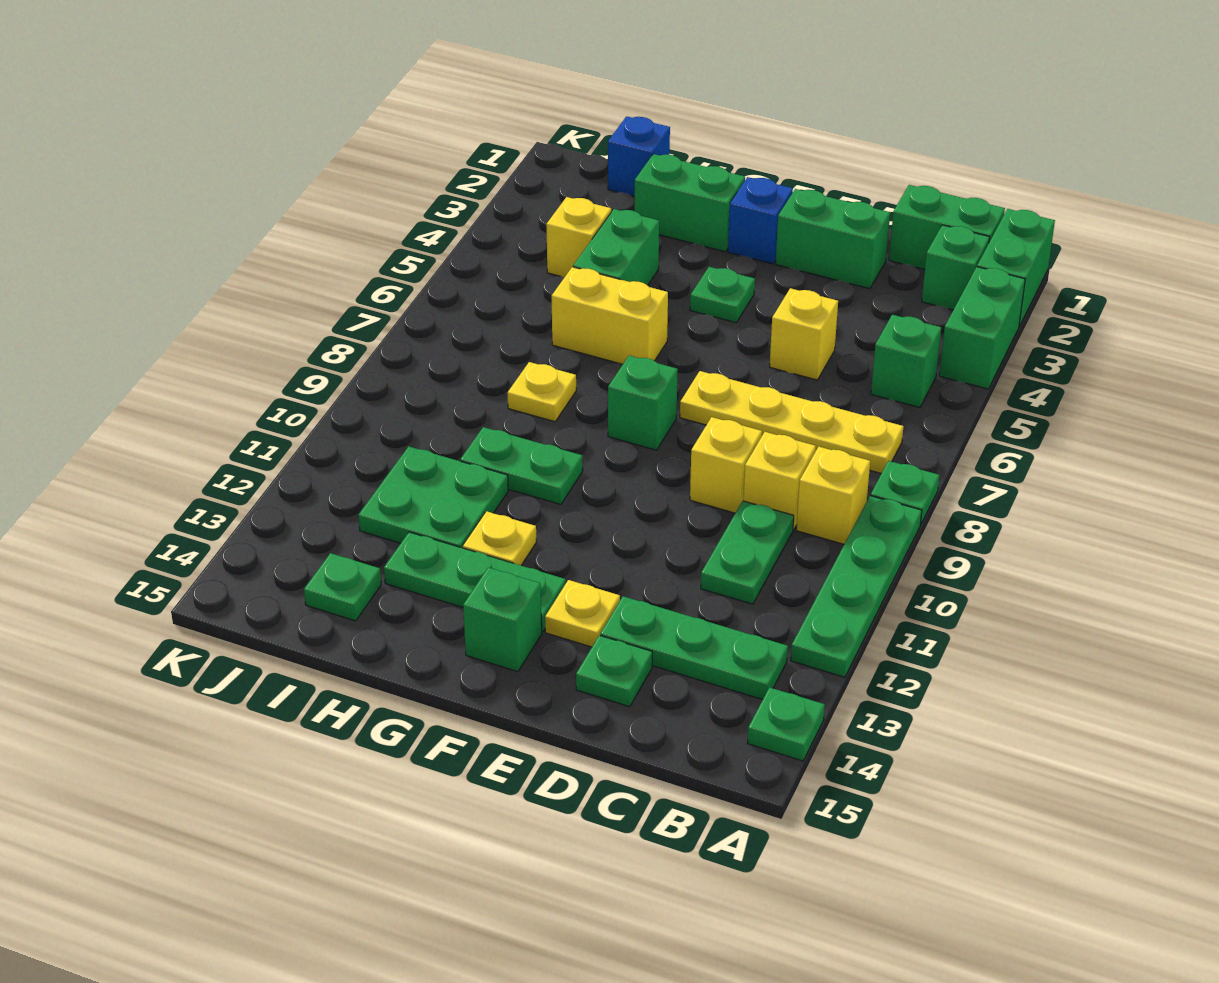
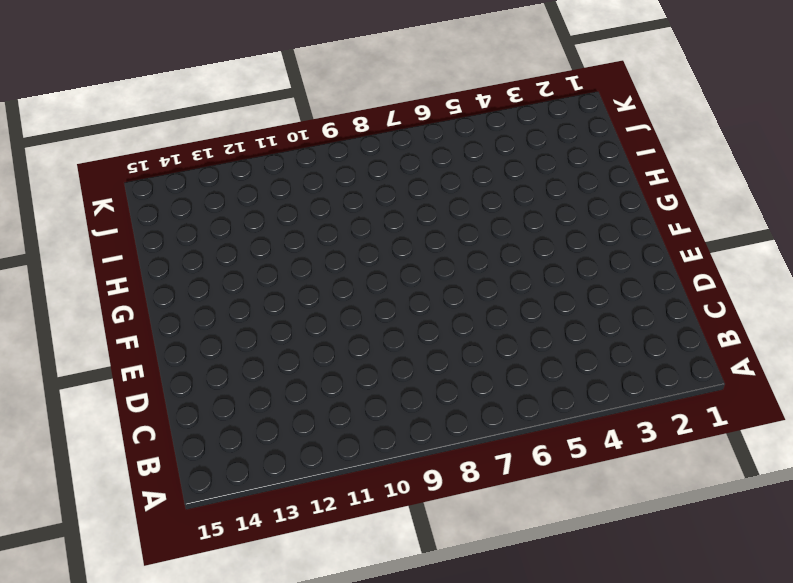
none -> green brick A1:A2 level 1
none -> green brick A3:A4 level 1
none -> green plate A8 level 1
none -> green plate A9:A12 level 1

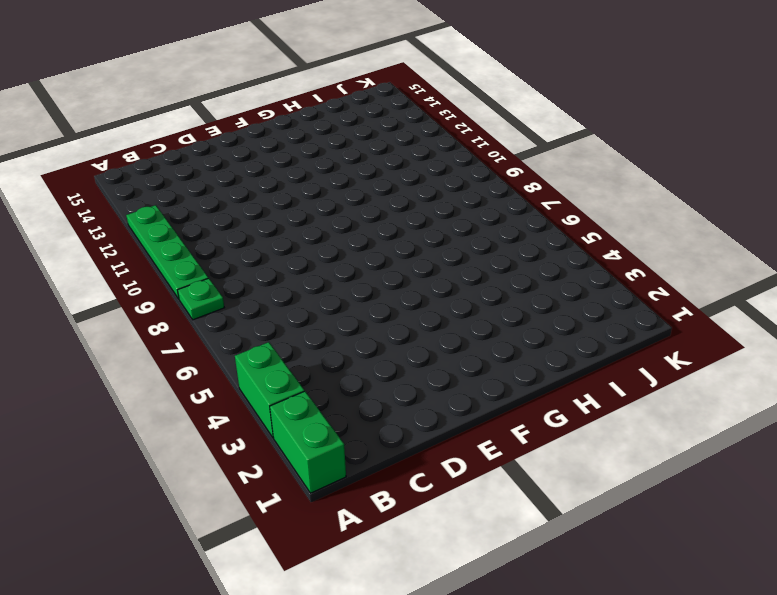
none -> green plate A14 level 1
none -> green brick B1:C1 level 1
none -> green brick B2 level 1
none -> green brick B5 level 1

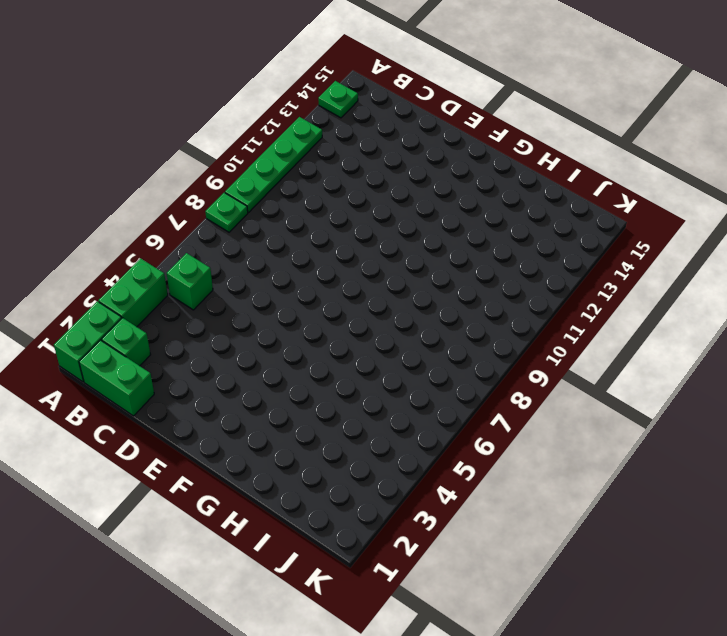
none -> yellow plate B7:E7 level 1
none -> yellow brick B9 level 1
none -> green plate B13:D13 level 1
none -> yellow brick C9 level 1

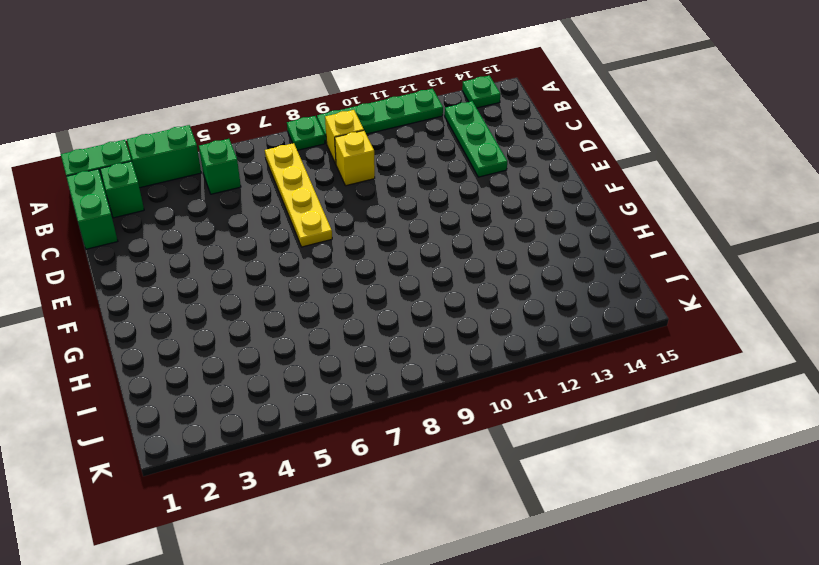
none -> green plate C10:C11 level 1
none -> green brick D2:E2 level 1
none -> yellow brick D5 level 1
none -> yellow brick D9 level 1

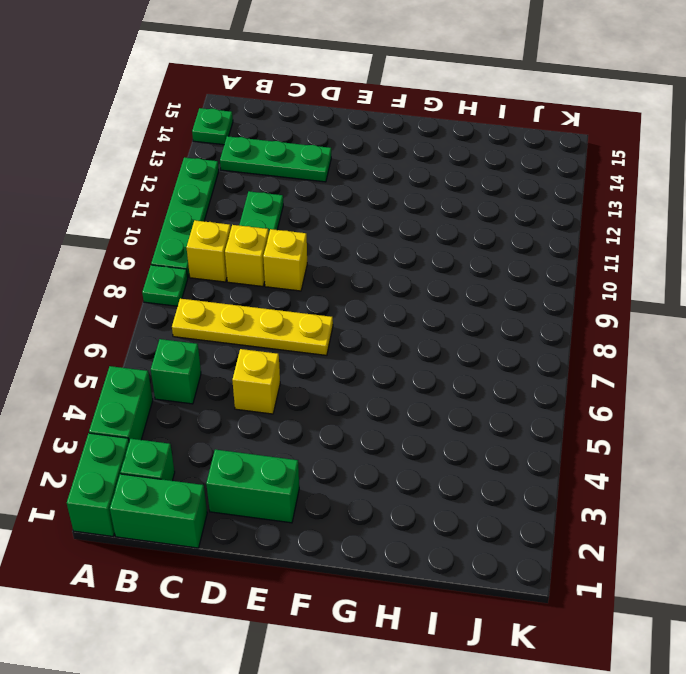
none -> green plate D14 level 1
none -> yellow plate E13 level 1
none -> blue brick F2 level 1
none -> green plate F4 level 1

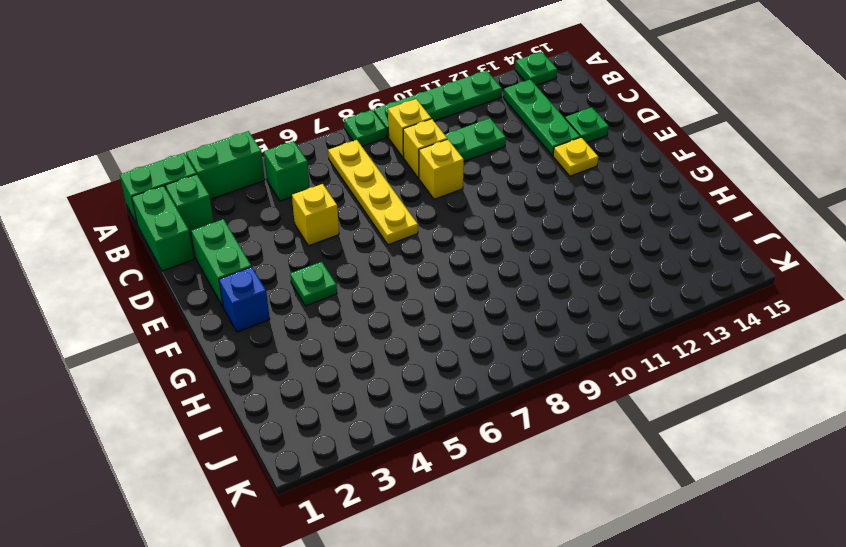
none -> green brick F8 level 1
none -> green plate F13:H13 level 1
none -> green brick F14 level 1
none -> green brick G2:H2 level 1

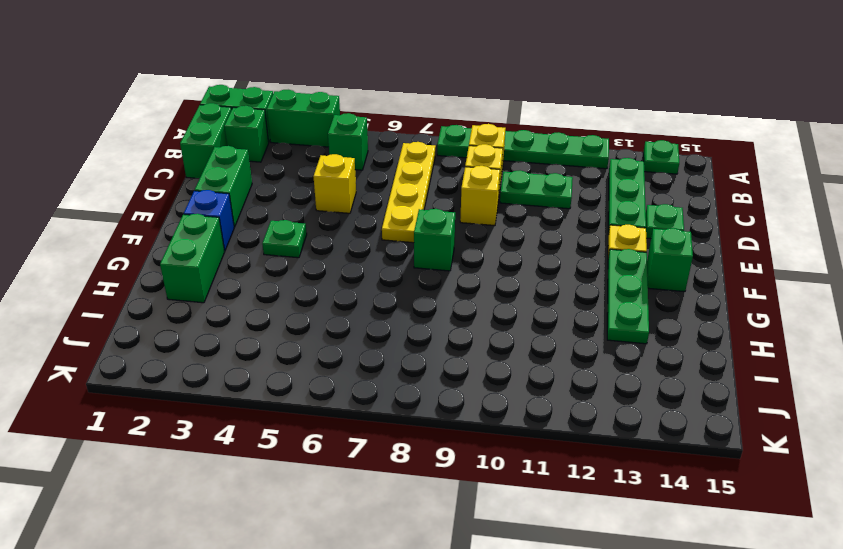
none -> yellow brick G6:H6 level 1
none -> green plate G10:H10 level 1
none -> yellow plate G12 level 1
none -> green brick H4:H5 level 1

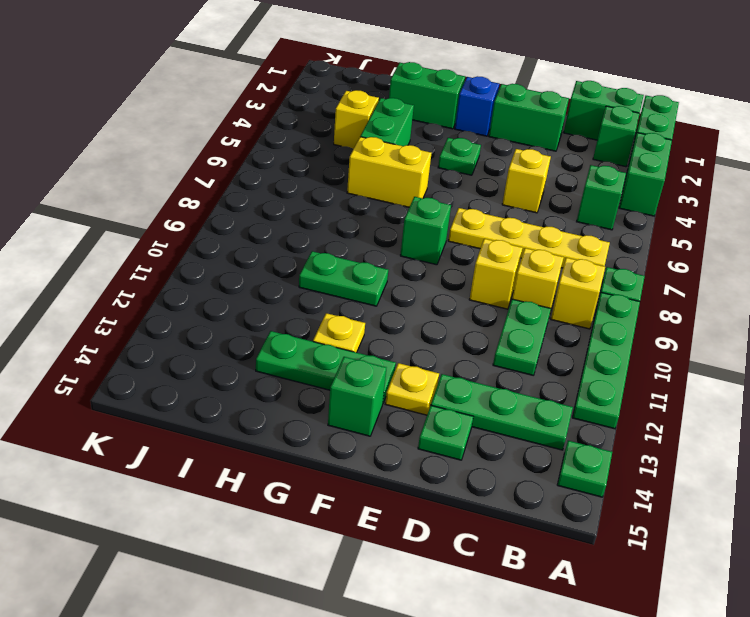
none -> yellow plate H8 level 1
none -> green plate H11:I12 level 1
none -> blue brick I1 level 1
none -> green plate I14 level 1

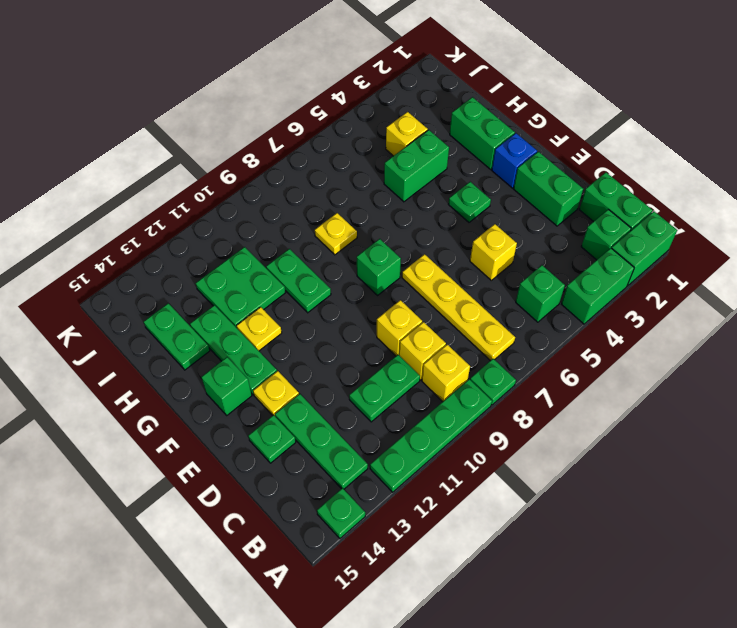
green plate H14:I14 level 1 -> green plate I14 level 1
none -> yellow brick G6:H6 level 1
none -> blue brick I1 level 1

